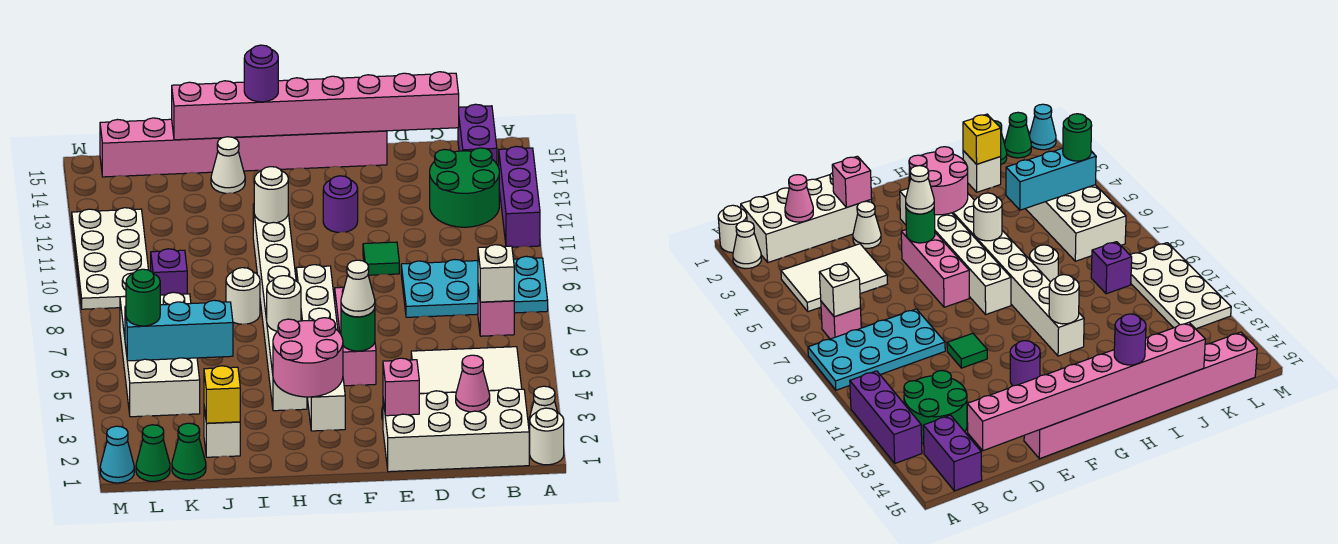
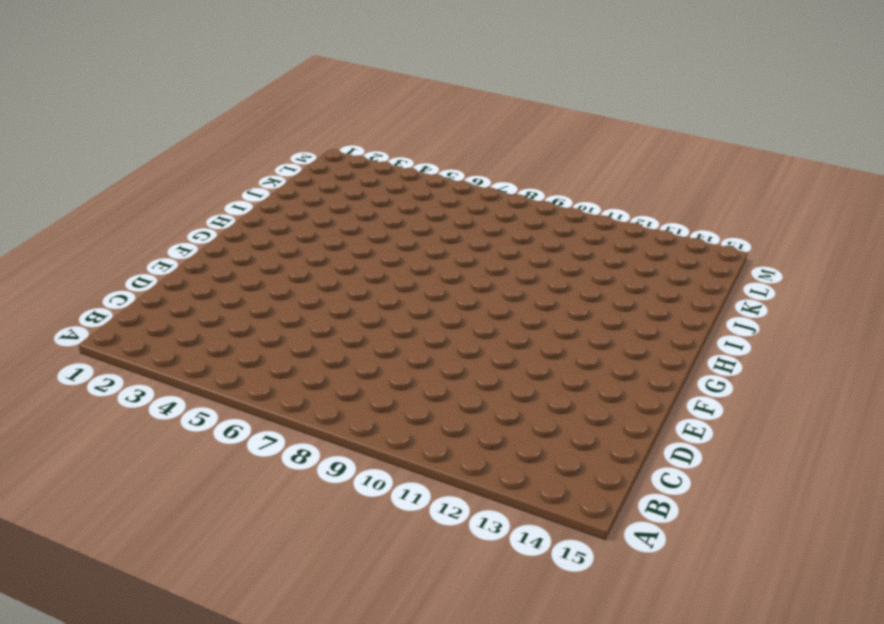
none -> white round brick A1 level 1
none -> white cone A2 level 1
none -> cyan plate A8:D9 level 1
none -> purple brick A11:A13 level 1

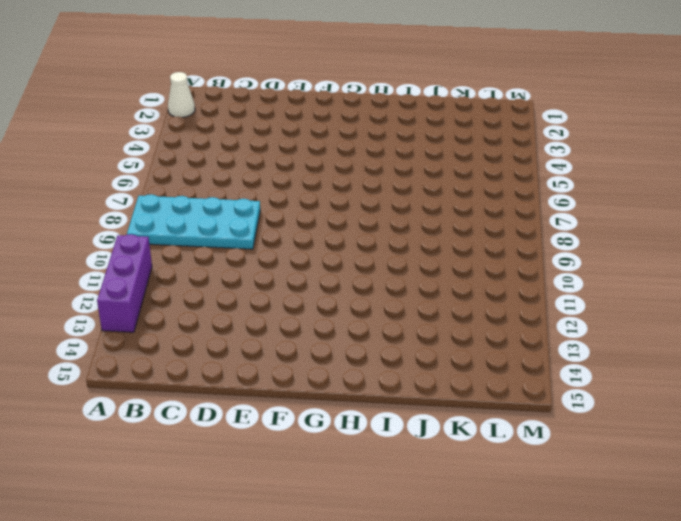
none -> white round brick A1 level 1
none -> white brick B1:E2 level 1
none -> white tile B4:D5 level 1
none -> pink brick B7 level 1

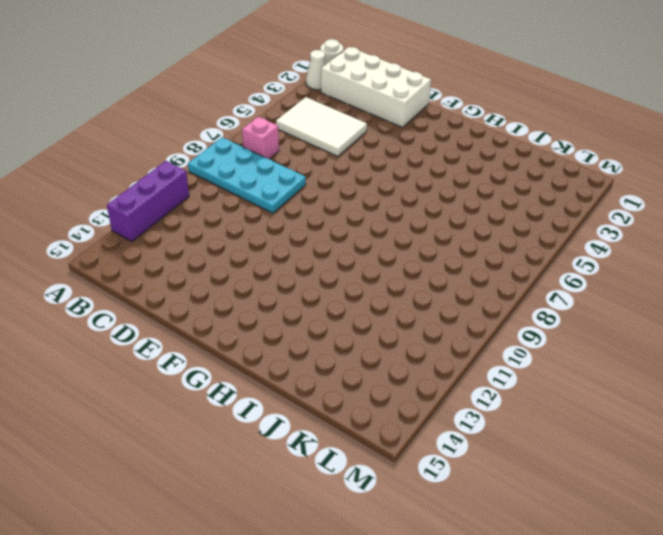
none -> green round brick B12:C13 level 1
none -> purple brick B14:B15 level 1
none -> white cone E3 level 1
none -> green tile E10 level 1

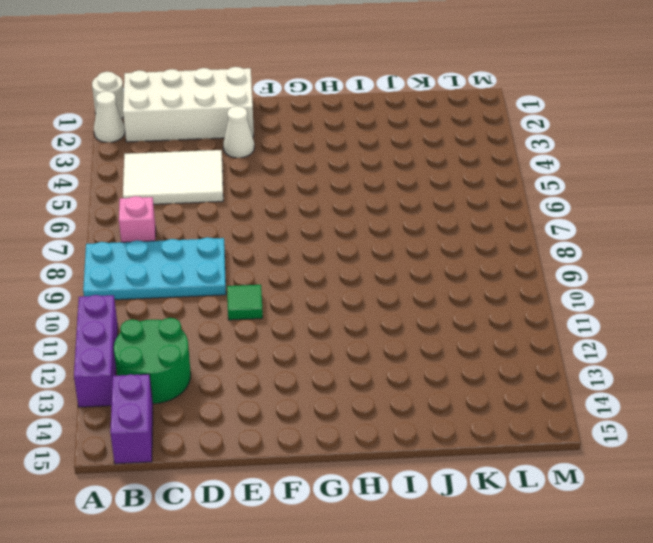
none -> pink brick E15:L15 level 1
none -> pink brick F5:F7 level 1
none -> purple round brick F12 level 1
none -> white brick G3:G8 level 1

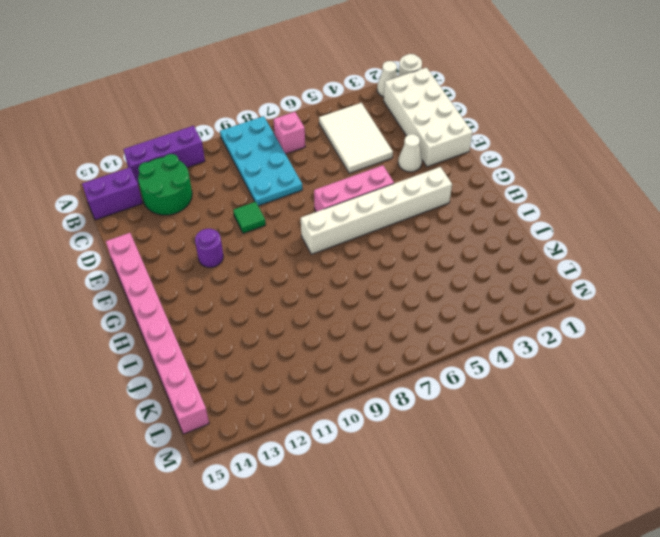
none -> white brick H4:H11 level 1
none -> white round brick I8 level 1
none -> white cone I14 level 1
none -> white brick J2 level 1

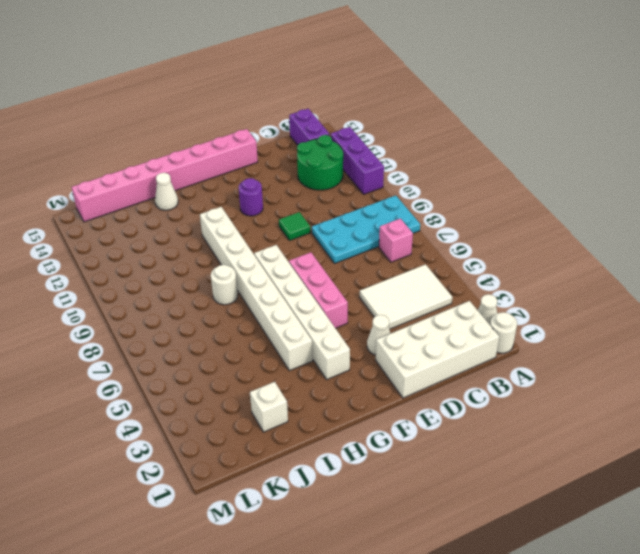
none -> green cone K1 level 1
none -> white brick K4:L7 level 1
none -> purple brick K9 level 1
none -> green cone L1 level 1

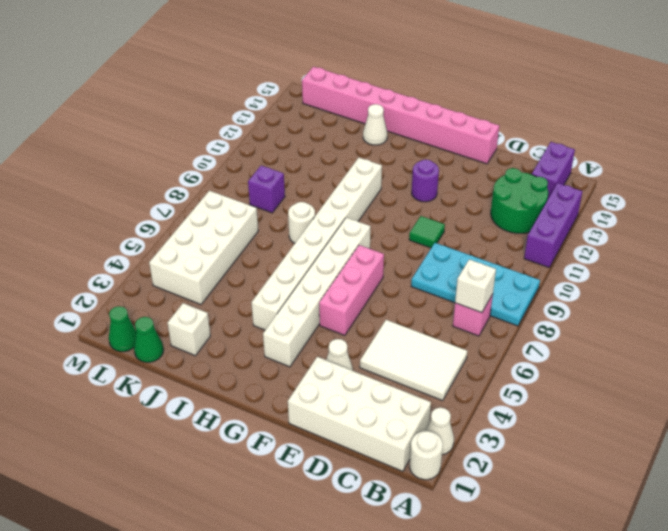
none -> white plate L9:M12 level 1
none -> cyan cone M1 level 1
none -> pink cone C2 level 2
none -> pink brick C15:J15 level 2

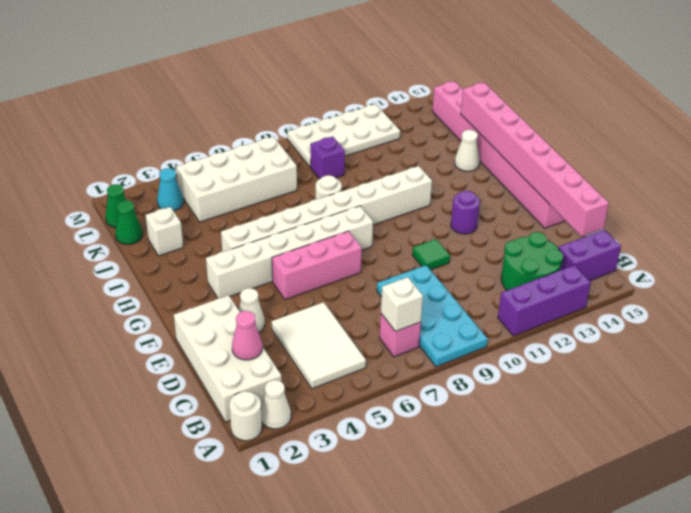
cyan cone L3 level 1 -> cyan cone M1 level 1
none -> pink brick E2 level 2
none -> green round brick F5 level 2
none -> pink round brick G3:H4 level 2
none -> white round brick H6 level 2

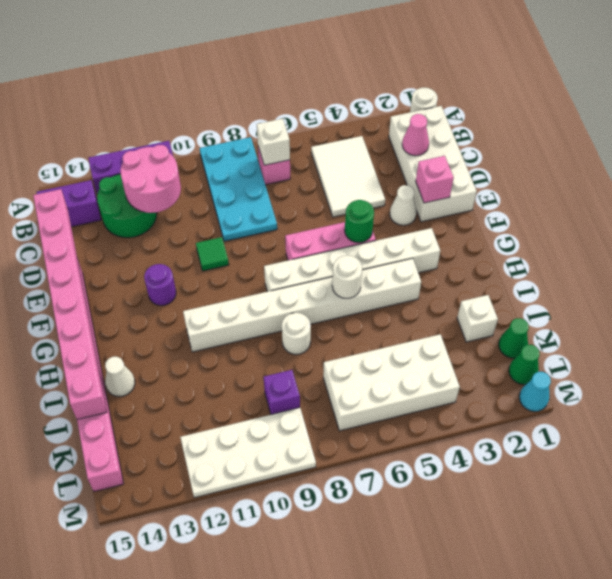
pink round brick B11:C12 level 2 -> pink round brick G3:H4 level 2
none -> white cone A2 level 1
none -> white round brick H11 level 2
none -> yellow brick J2 level 2
none -> cyan brick J5:L5 level 2

